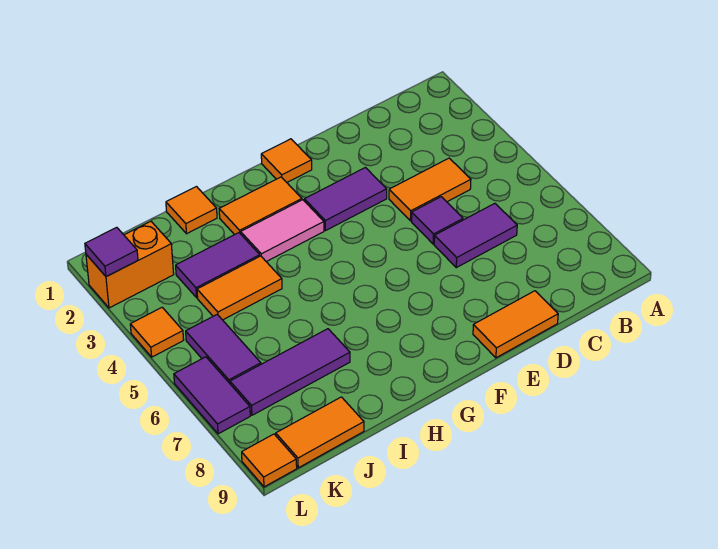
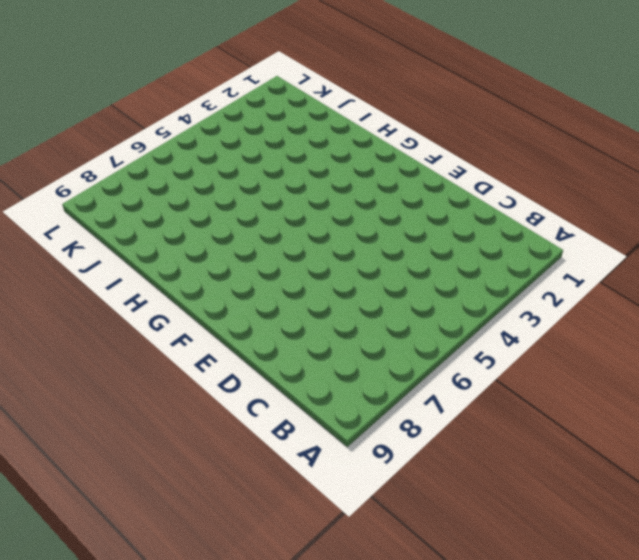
none -> orange tile C4:D4 level 1
none -> purple tile C6:D6 level 1
none -> purple tile D5 level 1

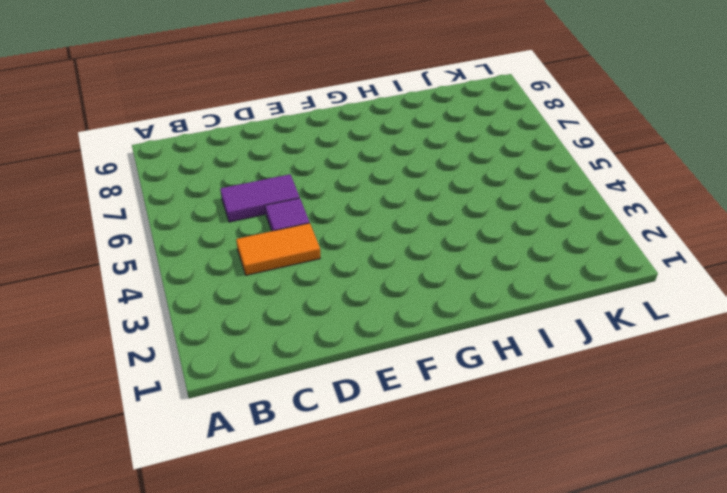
none -> orange tile D9:E9 level 1
none -> purple tile E3:F3 level 1
none -> orange tile F1 level 1

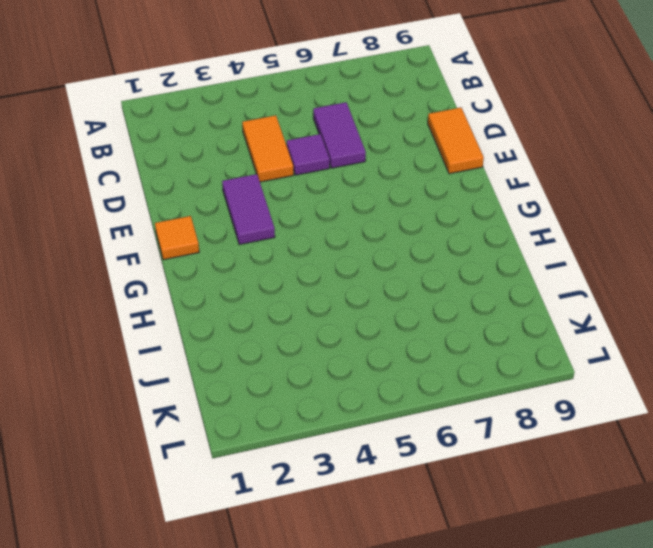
none -> orange tile G2:H2 level 1
none -> pink tile G3:H3 level 1
none -> orange tile I1 level 1

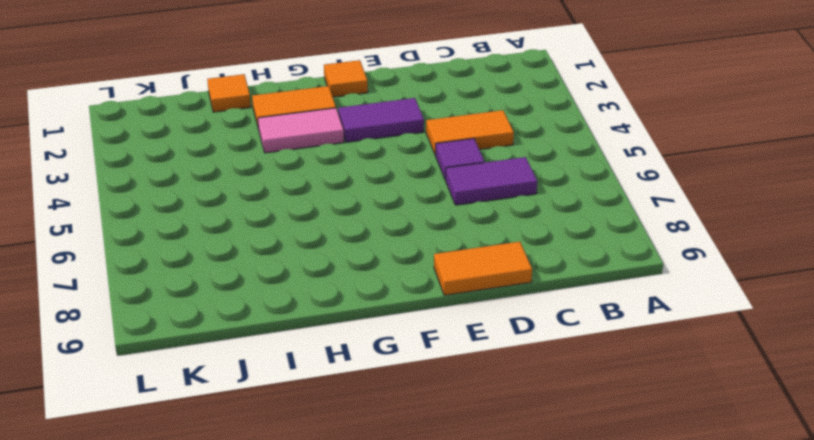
none -> purple tile I3:J3 level 1
none -> orange tile I4:J4 level 1
none -> purple tile I7:K7 level 1

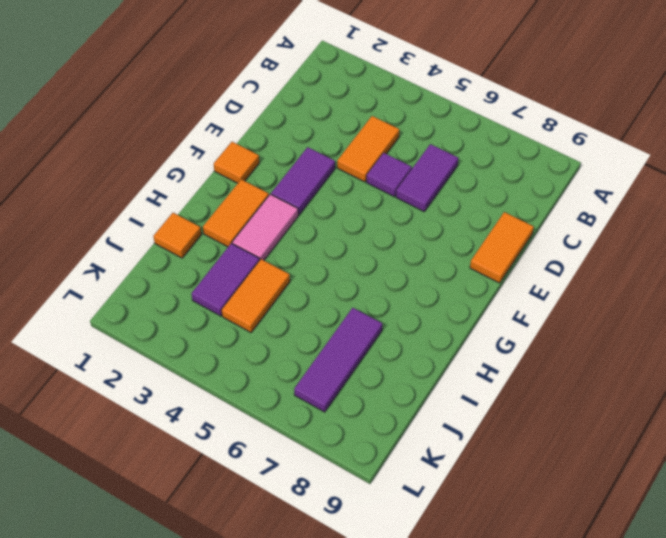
none -> orange tile J9:K9 level 1
none -> orange brick K2:L2 level 1
none -> purple tile K5:K6 level 1

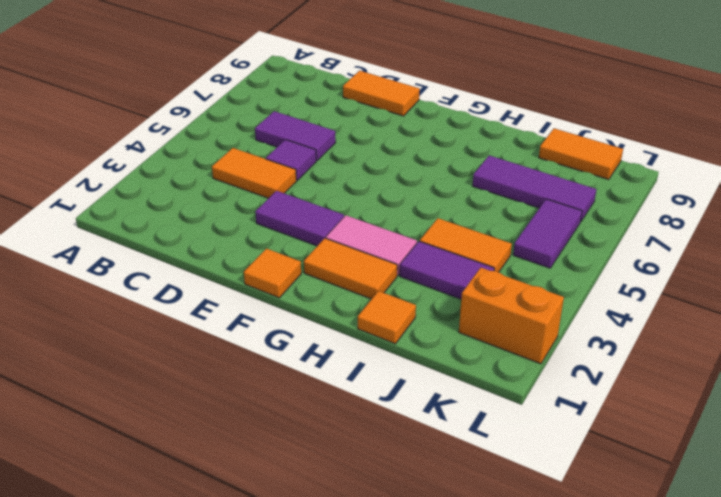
none -> orange tile L4 level 1
none -> purple tile L6:L7 level 1
none -> orange tile L9 level 1

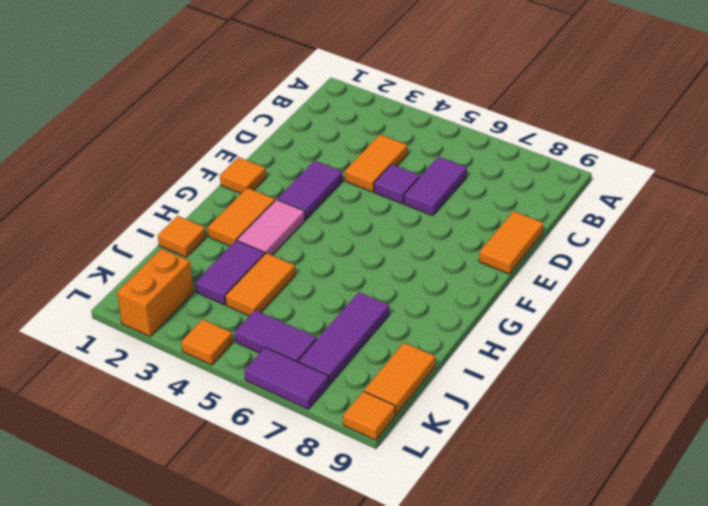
none -> purple tile L2 level 2

